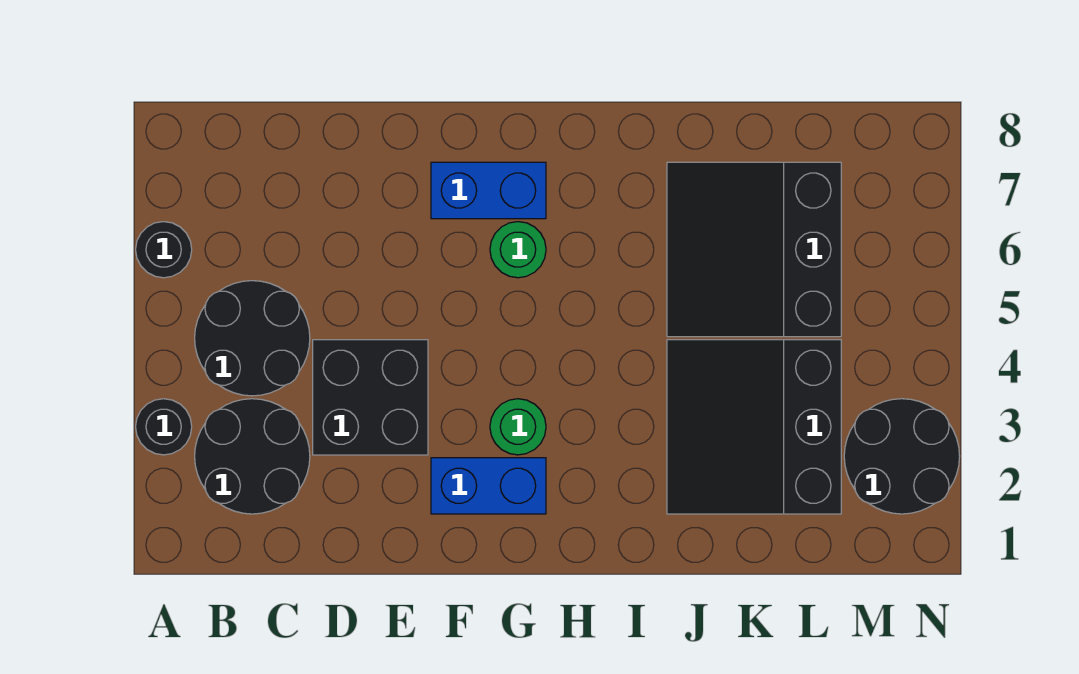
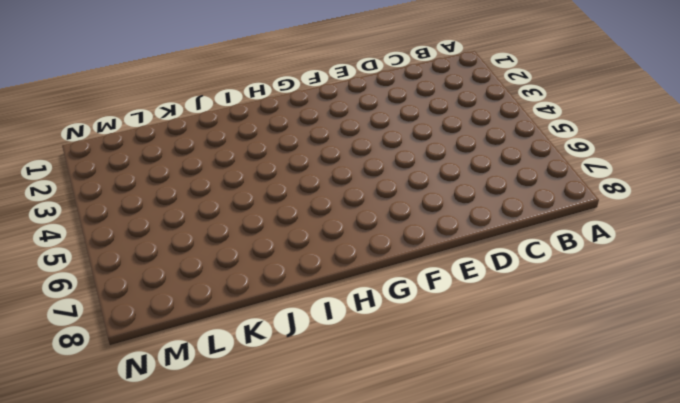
none -> black round brick A3 level 1
none -> black round brick A6 level 1
none -> black round brick B2:C3 level 1

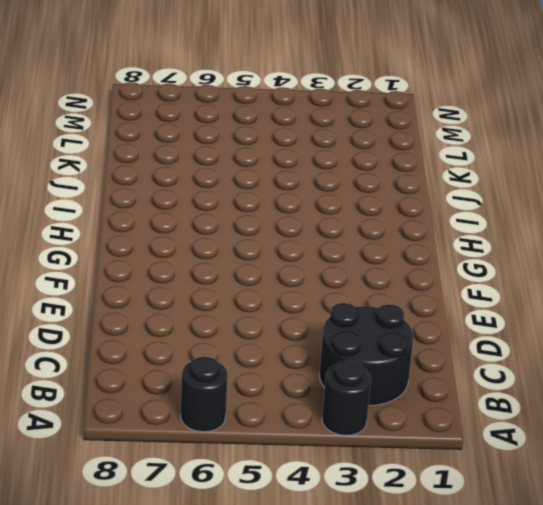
none -> black round brick B4:C5 level 1
none -> black brick D3:E4 level 1
none -> blue brick F2:G2 level 1

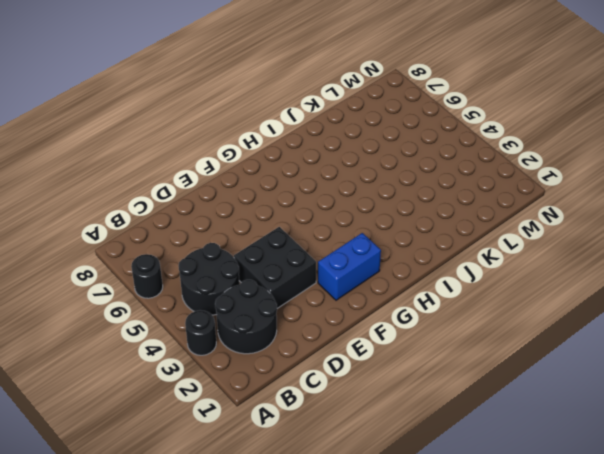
none -> blue brick F7:G7 level 1
none -> green round brick G3 level 1
none -> green round brick G6 level 1

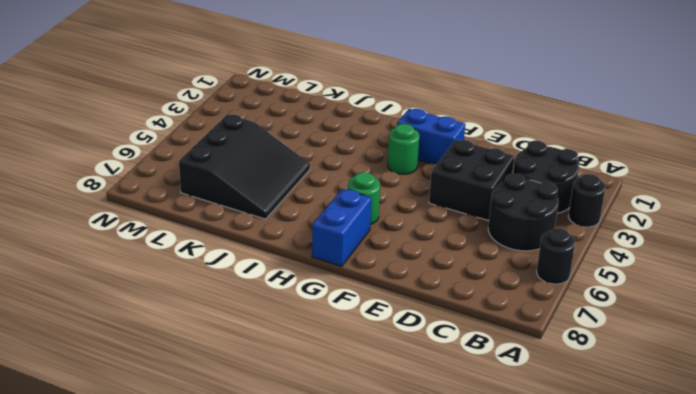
blue brick G7:G8 level 1 -> blue brick F7:G7 level 1
none -> black slope J2:L4 level 1 top L
none -> black round brick M2:N3 level 1

